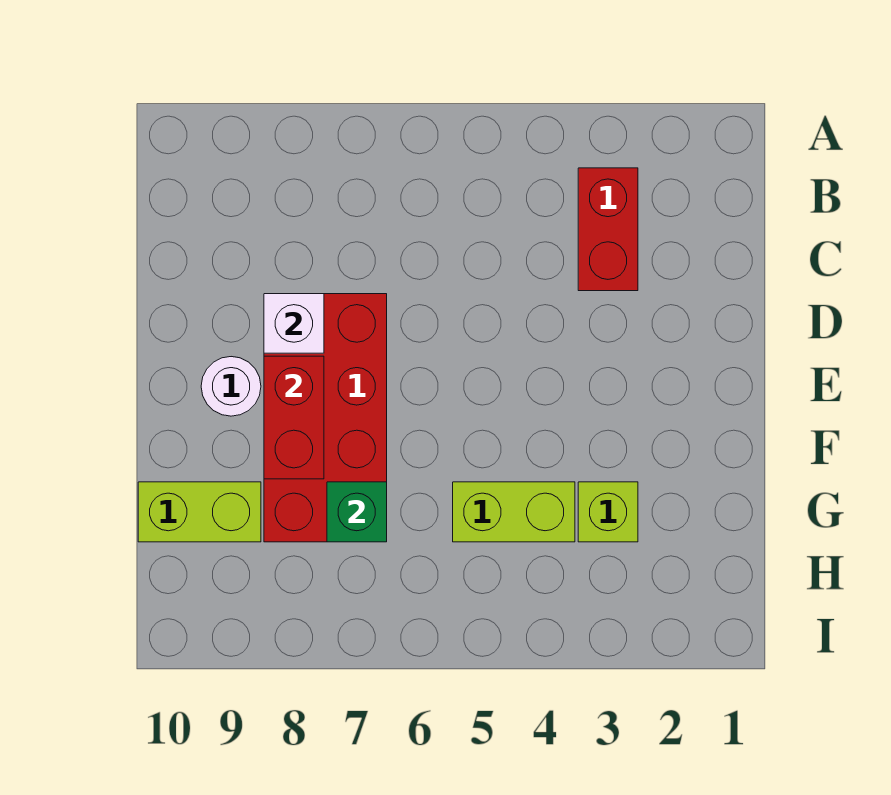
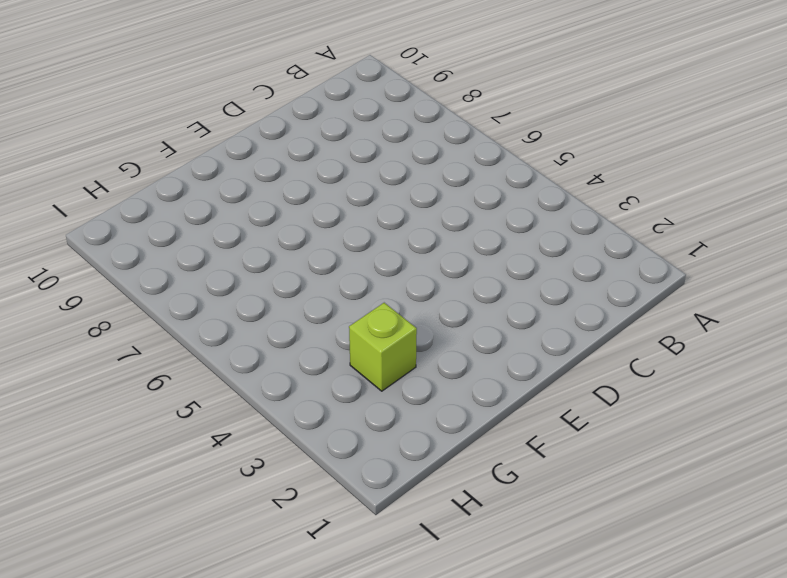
none -> red brick B3:C3 level 1
none -> red brick D7:G8 level 1

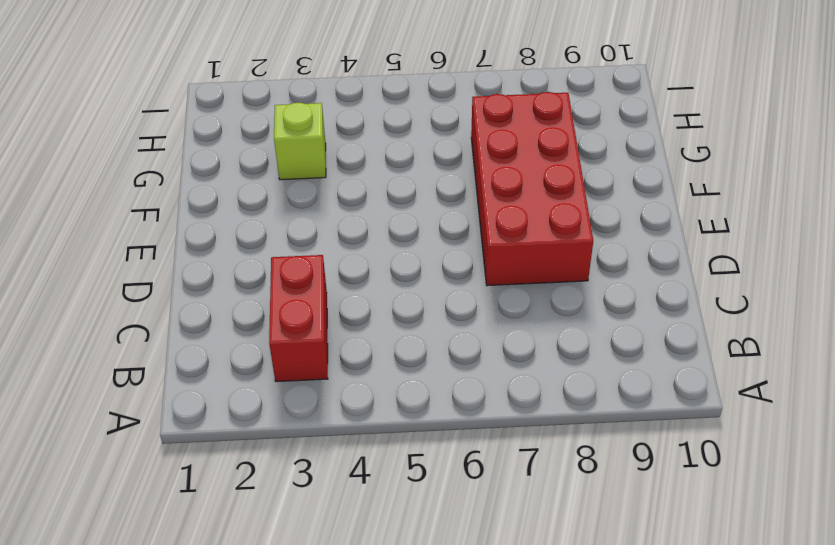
none -> white round brick E9 level 1
none -> lime brick G4:G5 level 1

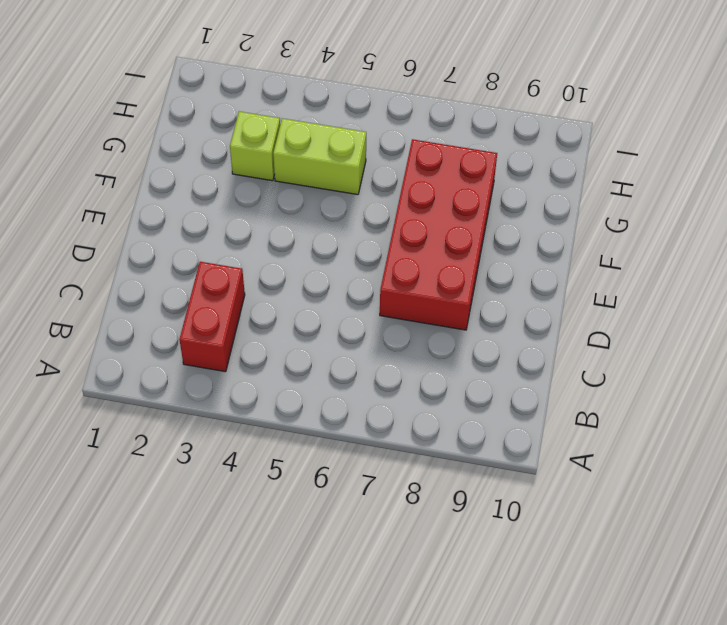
none -> white round brick E9 level 1
none -> lime brick G9:G10 level 1

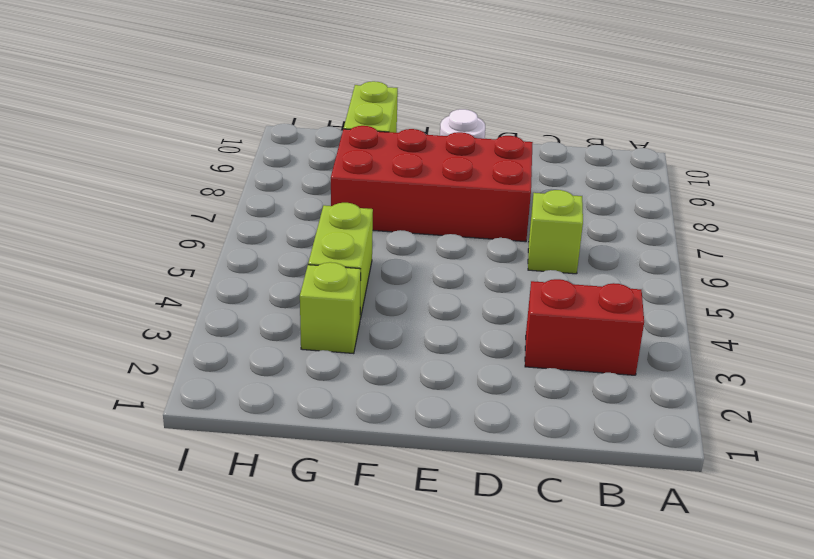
lime brick C6 level 1 -> none
none -> white brick D8 level 2
none -> red brick E8:F8 level 2

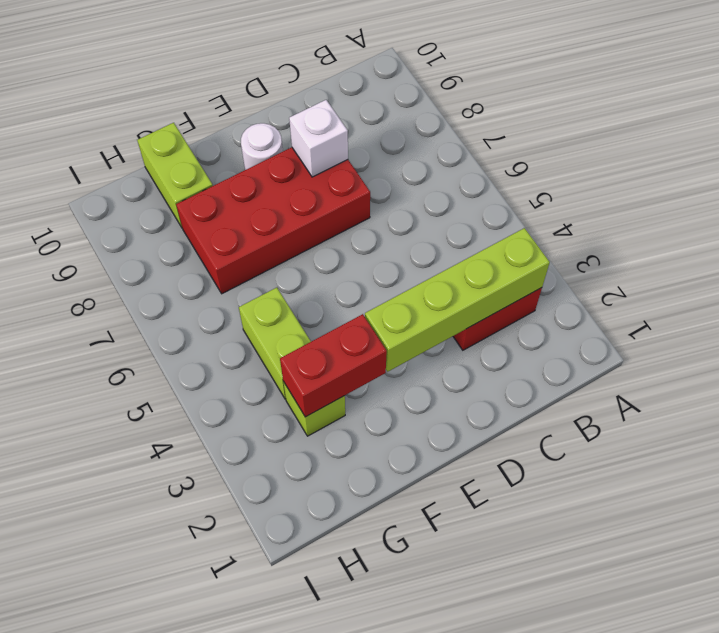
lime brick B3:E3 level 2 -> none
red brick F3:G3 level 2 -> red brick E8:F8 level 2
none -> green brick G7 level 2

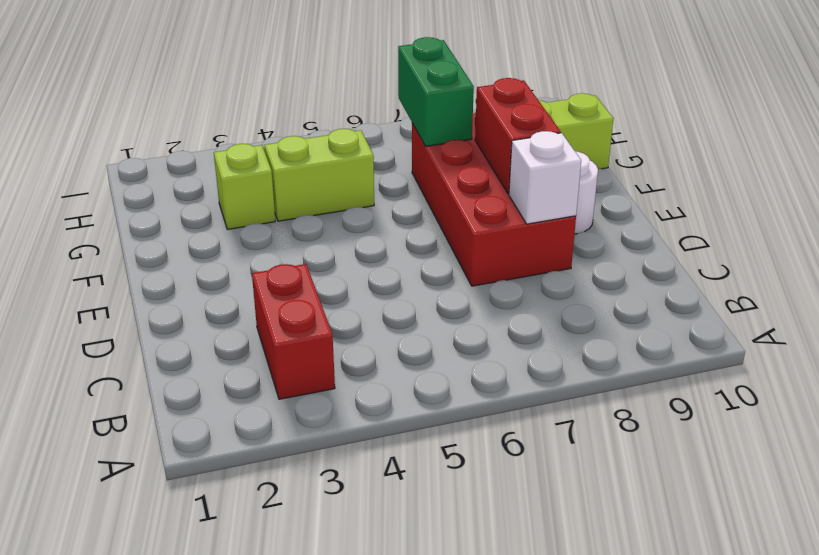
green brick G7:H7 level 2 -> green brick G7 level 2

